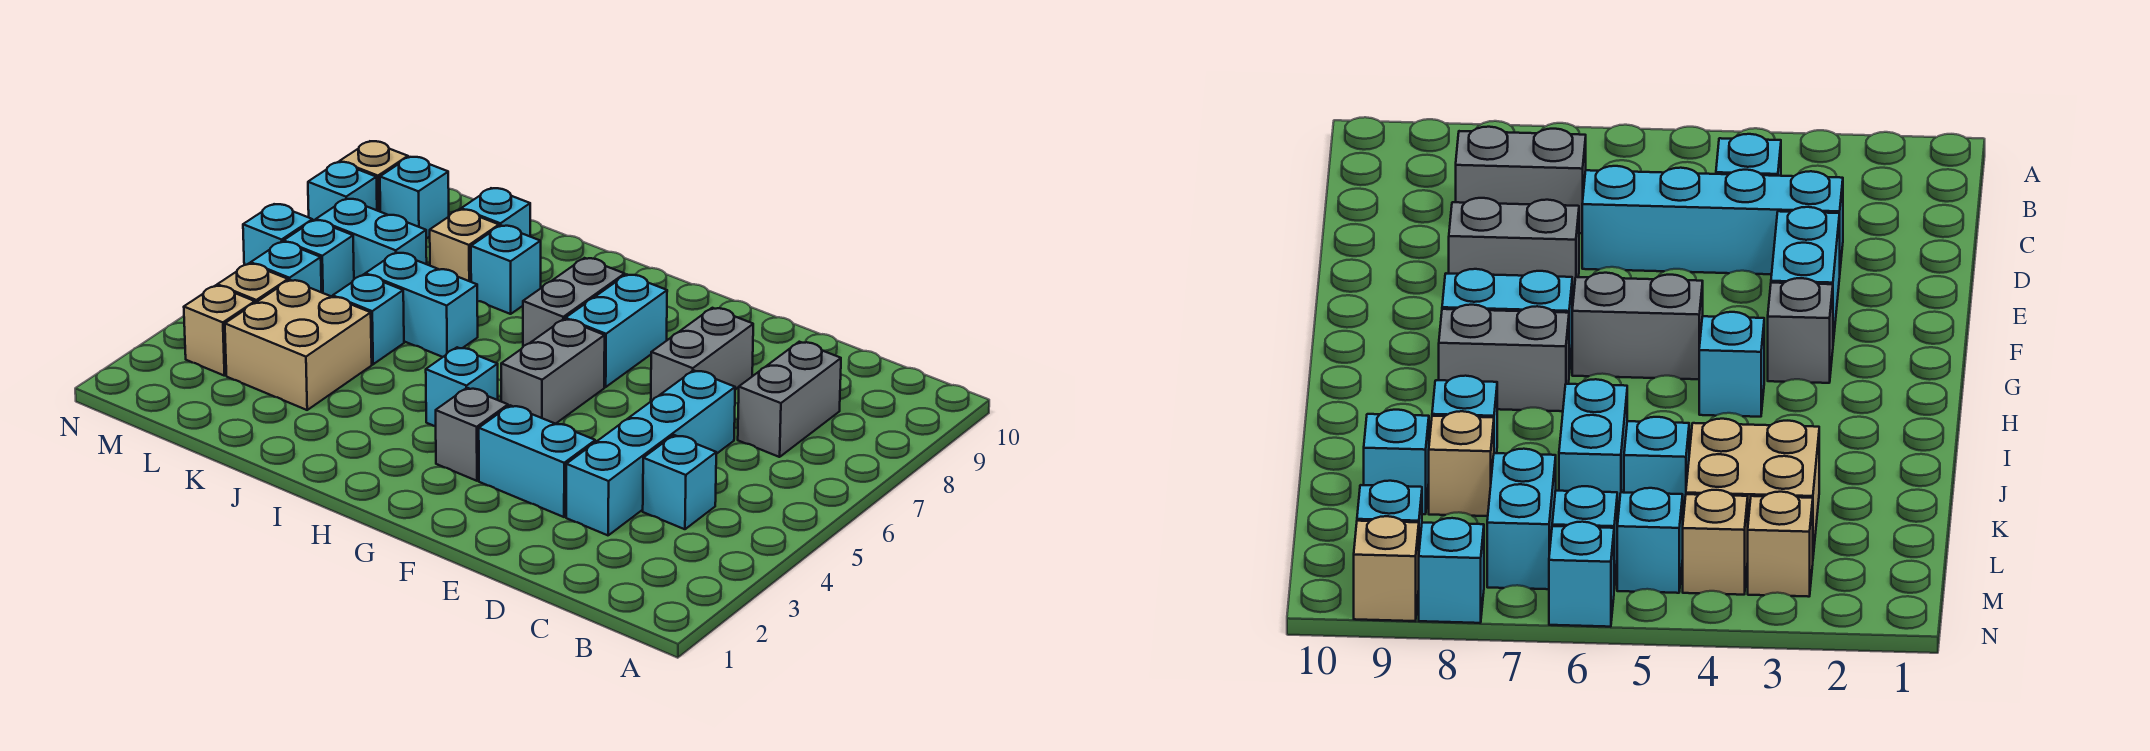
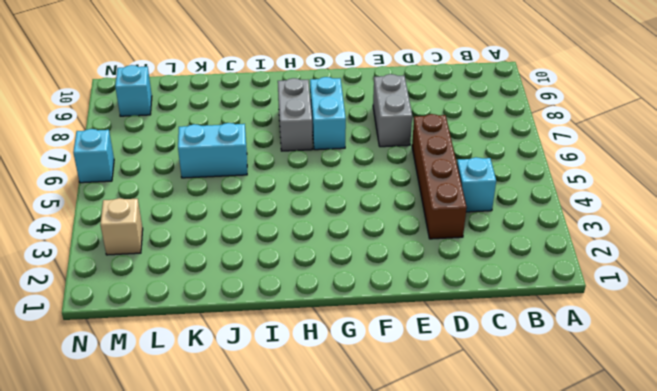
brown brick D3:D6 level 1 -> cyan brick D3:D6 level 1
none -> grey brick C7:C8 level 1
none -> cyan brick E3:F3 level 1
none -> grey brick G3 level 1

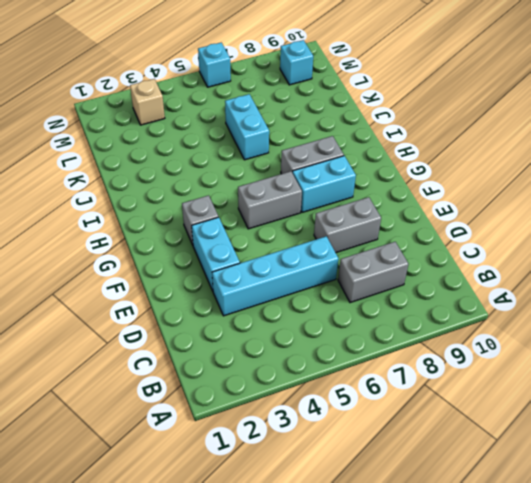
none -> cyan brick C4 level 1
none -> cyan brick H4 level 1
none -> cyan brick J8 level 1

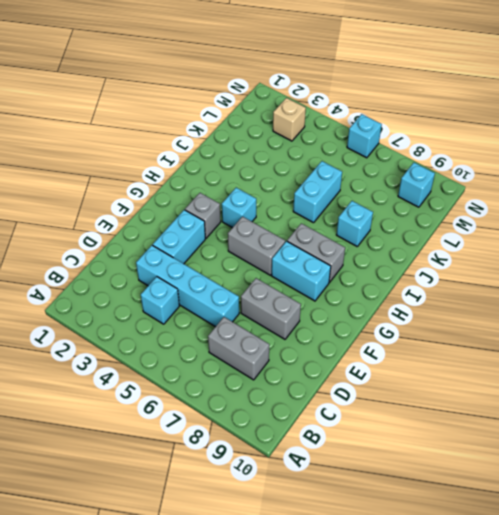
none -> tan brick K3:L4 level 1
none -> cyan brick K5 level 1
none -> tan brick K8 level 1

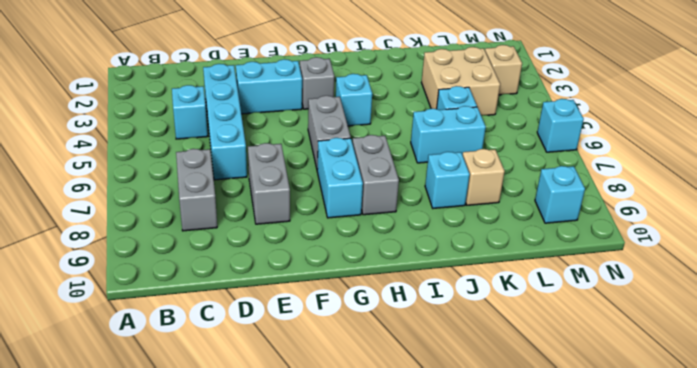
none -> cyan brick K9 level 1
none -> cyan brick L7:M7 level 1
none -> tan brick M4 level 1

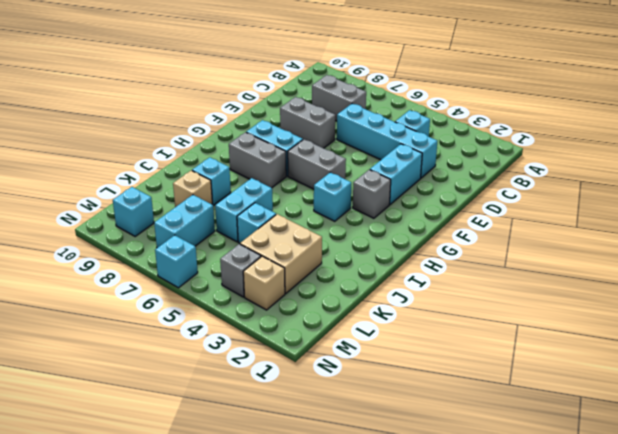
grey brick M4 level 1 -> tan brick M4 level 1
none -> cyan brick K9 level 1
none -> cyan brick M5 level 1
none -> cyan brick M6 level 1

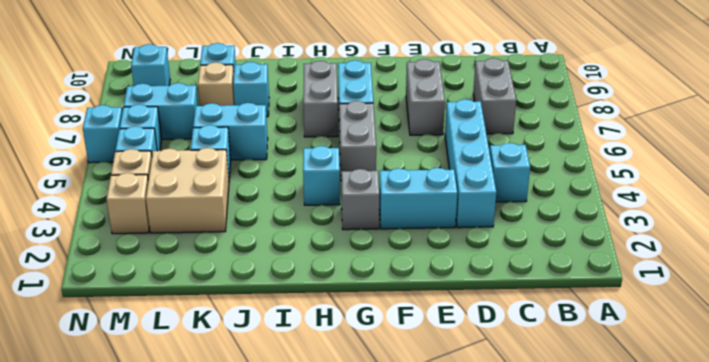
none -> cyan brick N8 level 1
none -> tan brick N9 level 1

